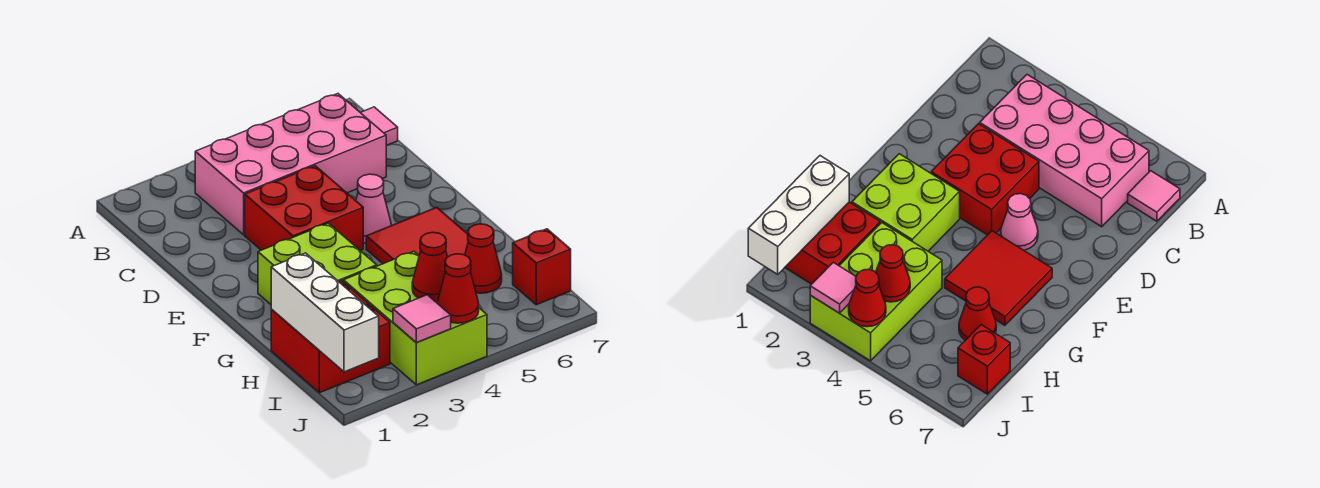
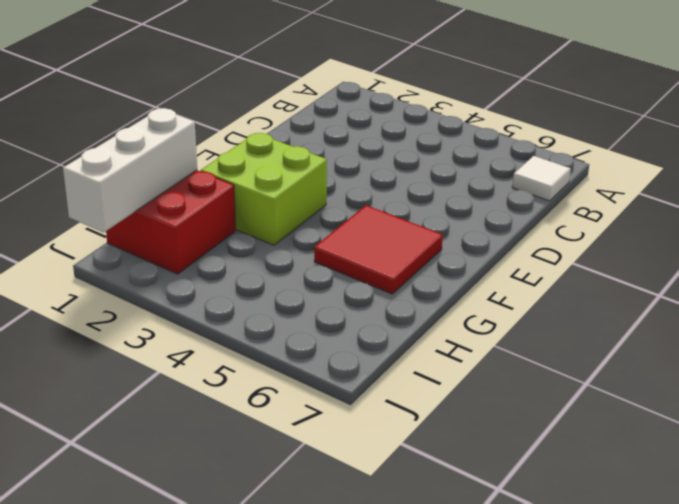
white tile B7 level 1 -> pink tile B7 level 1
none -> pink brick B3:C6 level 1
none -> red brick D3:E4 level 1
none -> pink cone E5 level 1

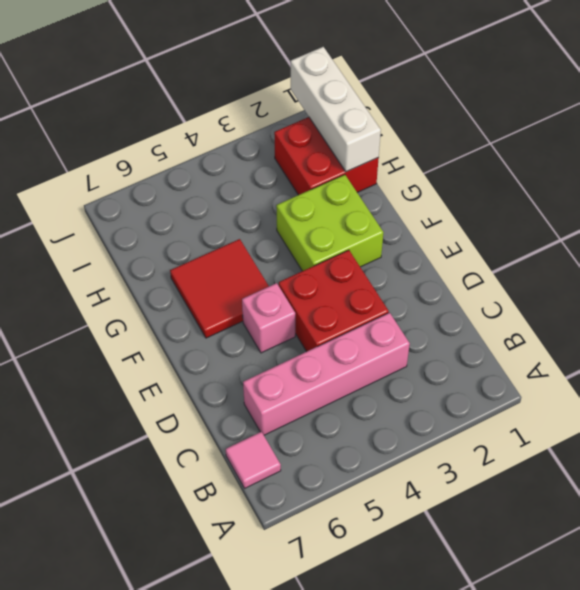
pink brick C3:C6 level 1 -> pink brick B3:C6 level 1
pink brick E5 level 1 -> pink cone E5 level 1
none -> lime brick H3:J4 level 1
none -> red cone H6 level 1
none -> red brick I7 level 1

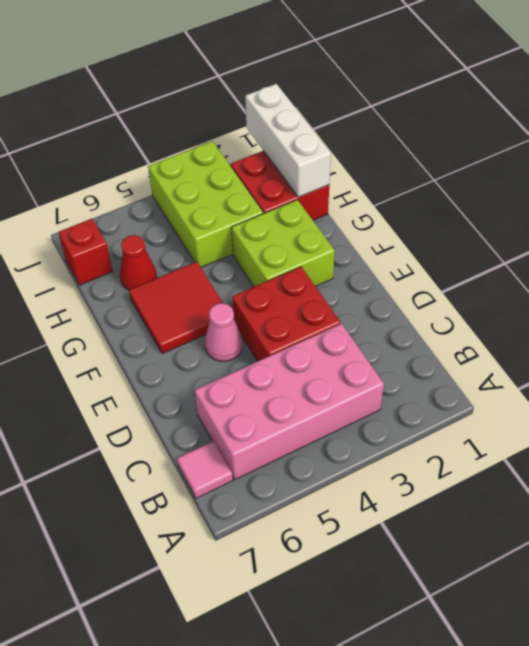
none -> red cone I4 level 2
none -> pink tile J3 level 2
none -> red cone J4 level 2

